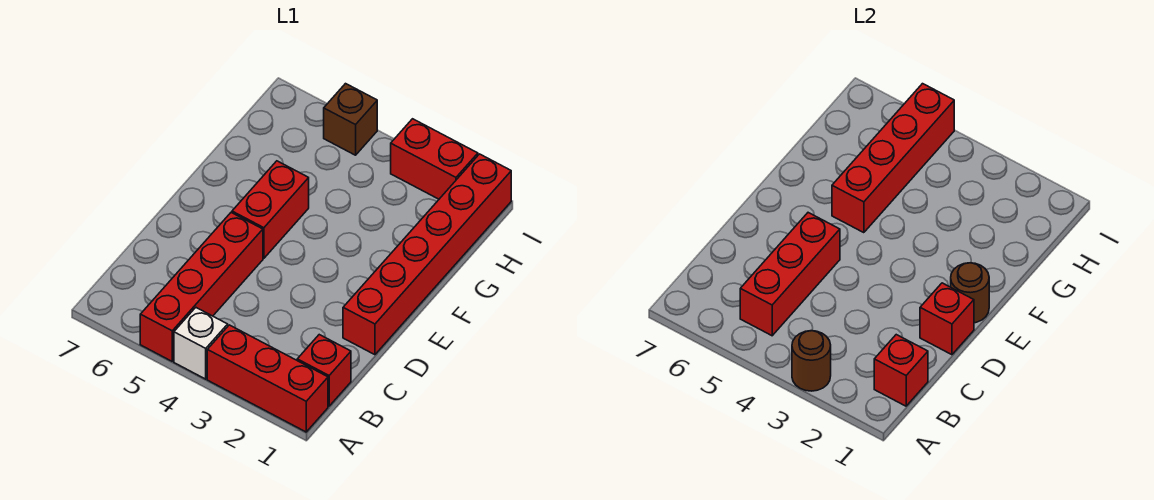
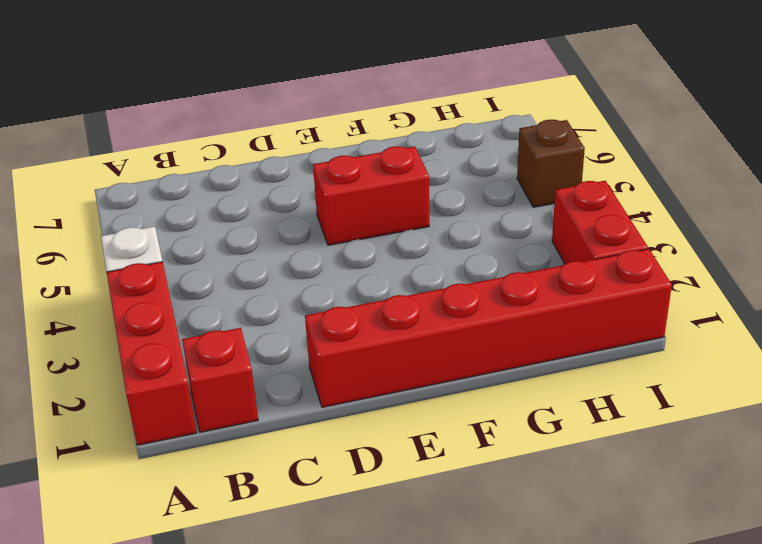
none -> red brick A5:D5 level 1
none -> brown round brick A3 level 2
none -> red brick B1 level 2

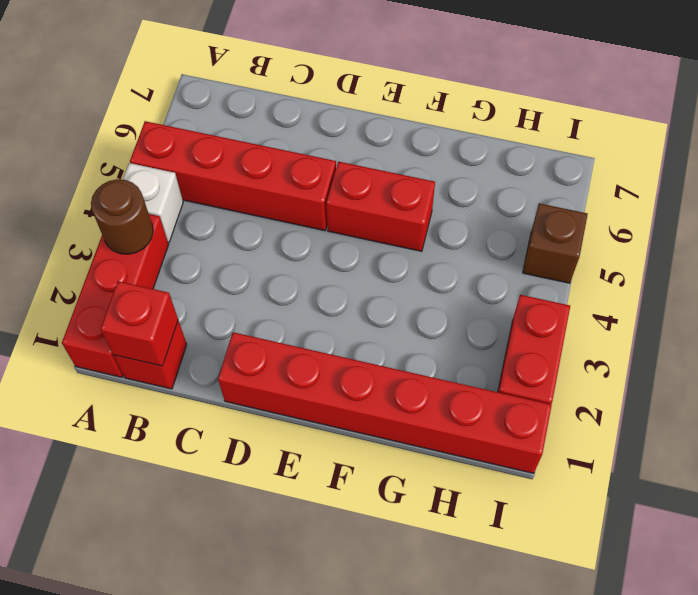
none -> red brick B5:D5 level 2
none -> red brick D1 level 2
none -> brown round brick E1 level 2

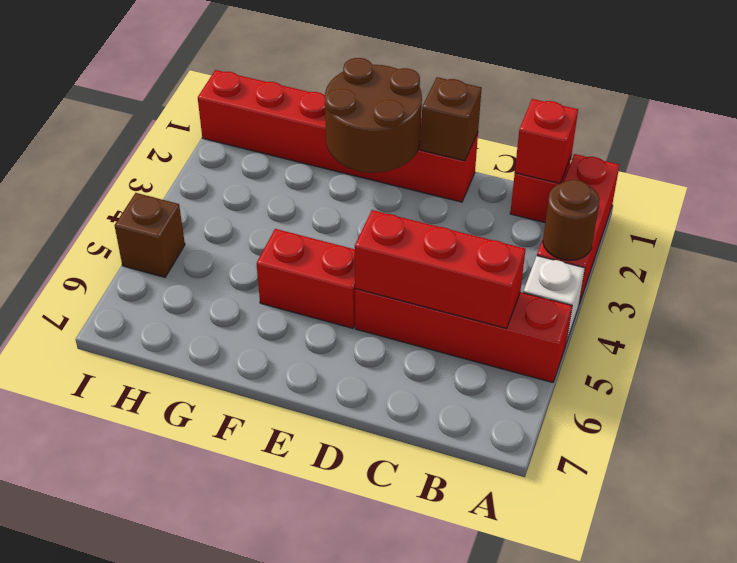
brown brick D1 level 2 -> red brick D1 level 2
brown round brick E1:F2 level 2 -> brown round brick E1 level 2
none -> red brick I2:I3 level 1
none -> red brick F5:I5 level 2

